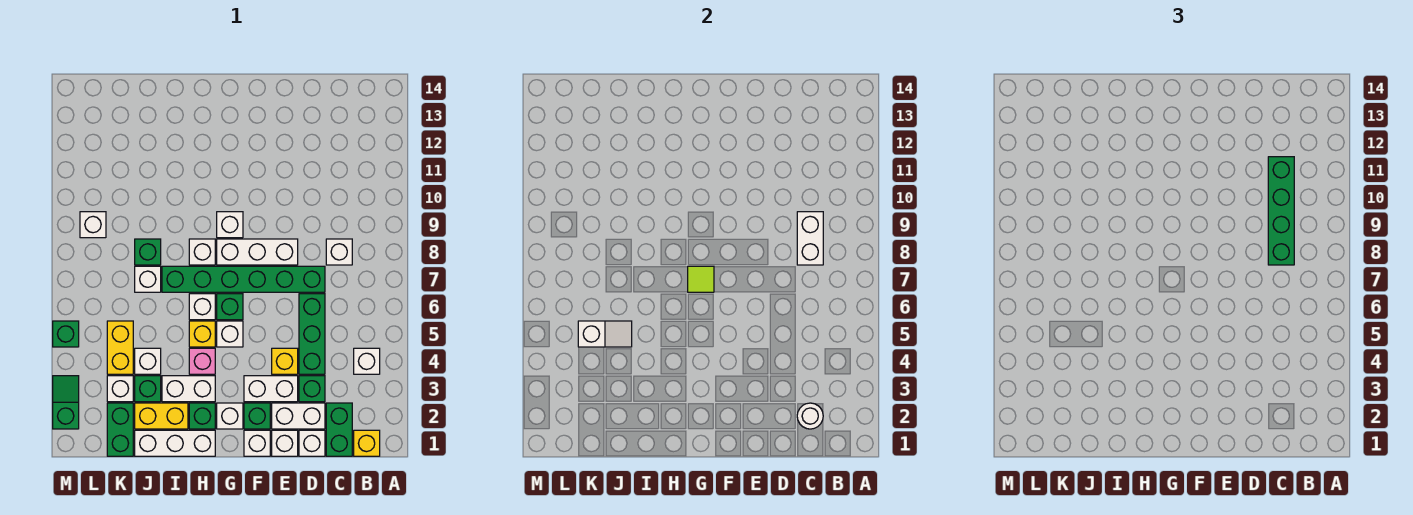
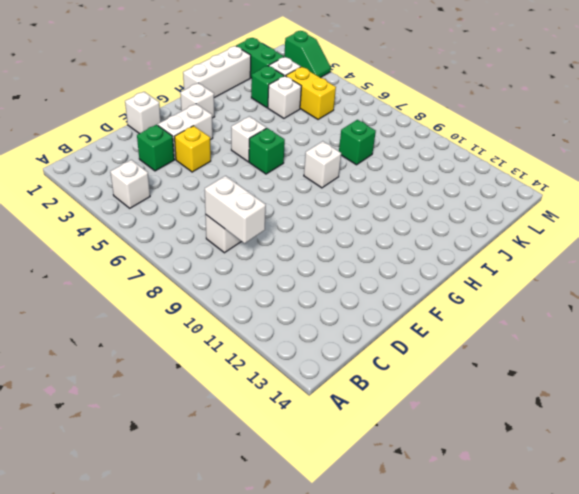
none -> yellow brick B1 level 1
none -> green brick C1:C2 level 1
none -> white brick D1 level 1
none -> white brick D2:E2 level 1

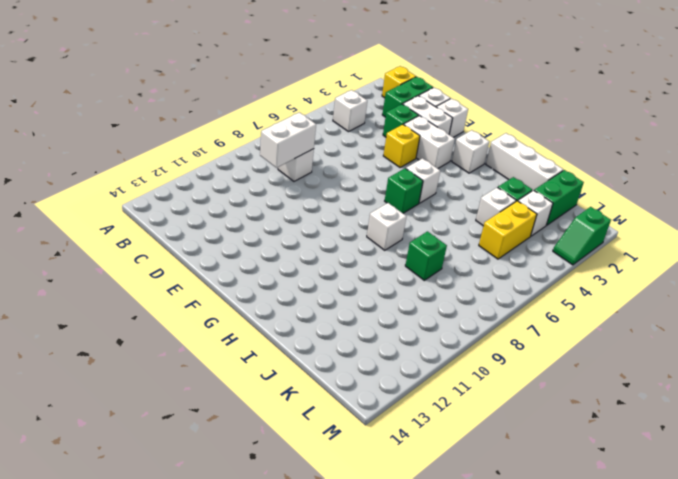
none -> green brick D4:D6 level 1
none -> green brick D7:I7 level 1
none -> white brick E8:G8 level 1
none -> white brick F1 level 1

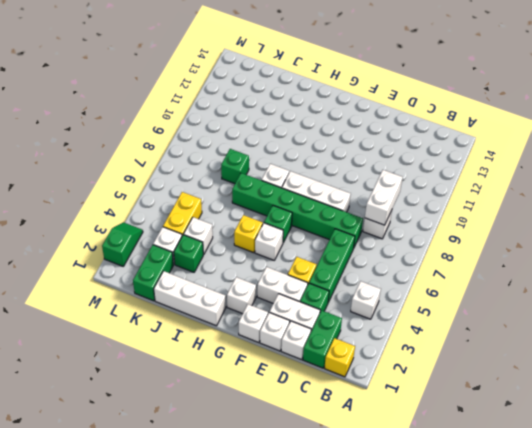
none -> green brick F2 level 1
none -> white brick G9 level 1
none -> green brick H2 level 1
none -> white brick H3:I3 level 1

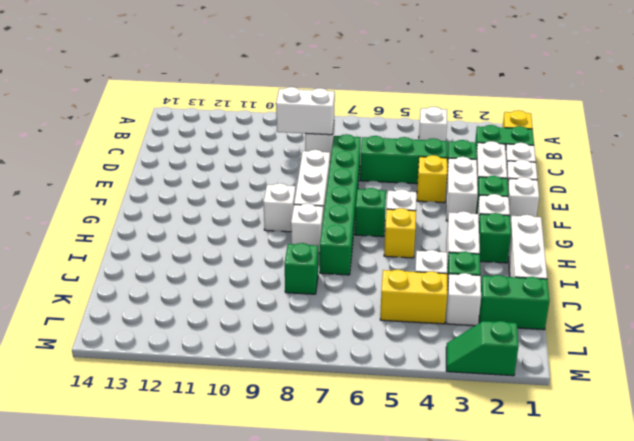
none -> pink brick H4 level 1
none -> white brick H6 level 1
none -> yellow brick I2:J2 level 1
none -> white brick J7 level 1

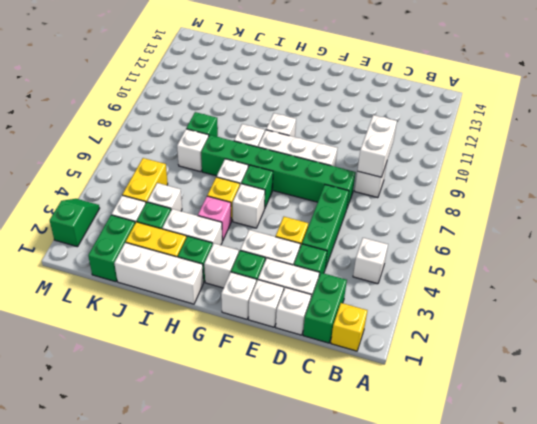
none -> white brick L9 level 1
none -> green brick M5 level 1
none -> white round brick C2 level 2
none -> lime tile G7 level 2

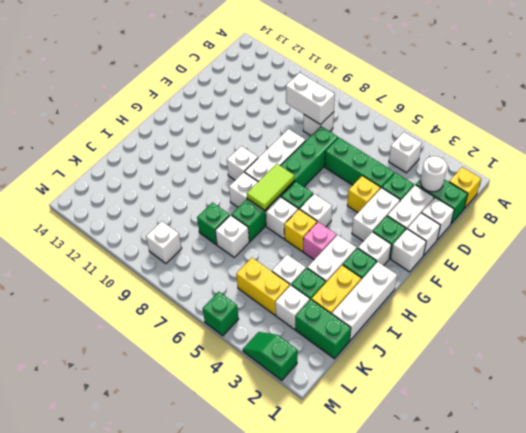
lime tile G7:H7 level 2 -> lime tile G7 level 2
none -> white slope J5:K5 level 2 top K
none -> green brick C8:C11 level 3

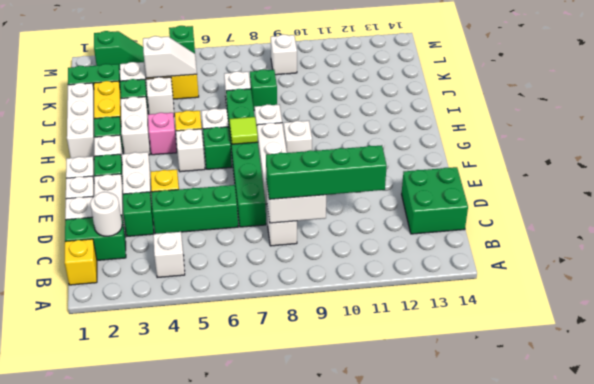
green brick C13:D14 level 1 -> none
white slope K4:K5 level 2 top 4 -> white slope J5:K5 level 2 top K

